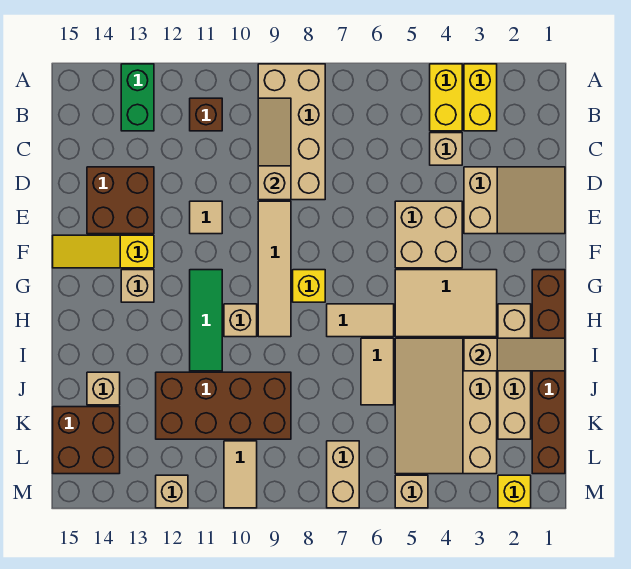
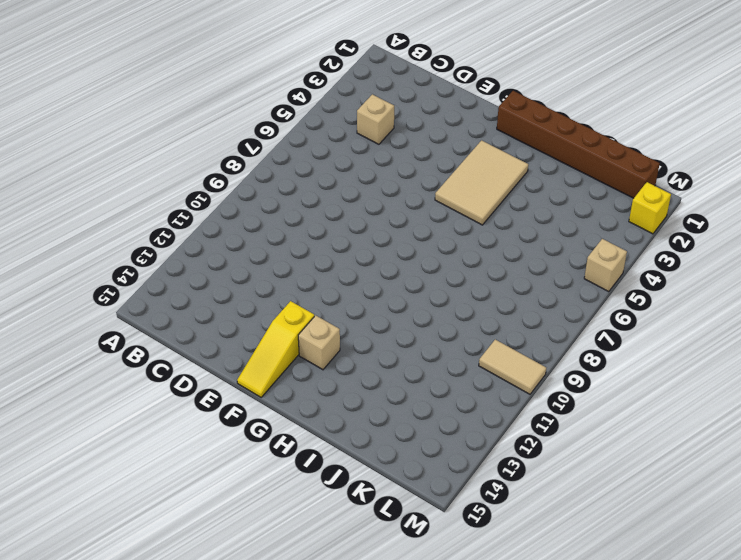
none -> yellow brick A3:B3 level 1
none -> yellow brick A4:B4 level 1
none -> tan brick A8:D9 level 1
none -> green brick A13:B13 level 1

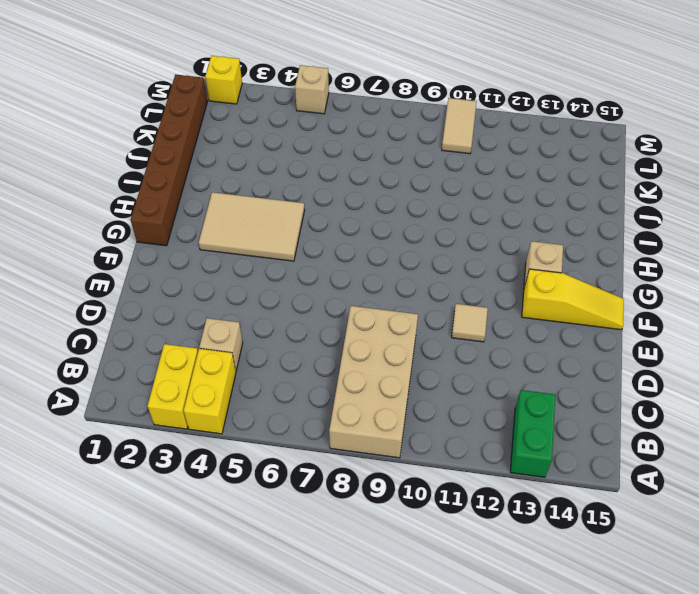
none -> brown brick B11 level 1
none -> tan slope D1:E3 level 1 top 3
none -> brown brick D13:E14 level 1
none -> tan brick E4:F5 level 1

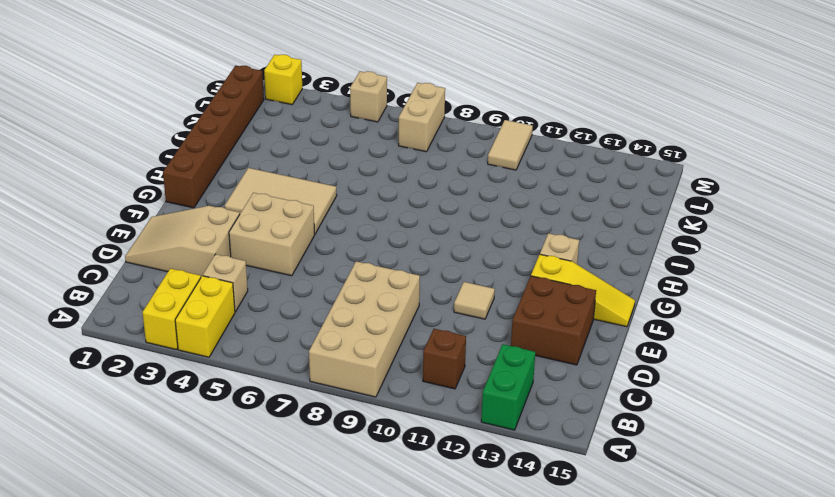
none -> tan tile E9:H9 level 1
none -> yellow brick G8 level 1
none -> green tile G11:I11 level 1
none -> tan brick H2:K2 level 1

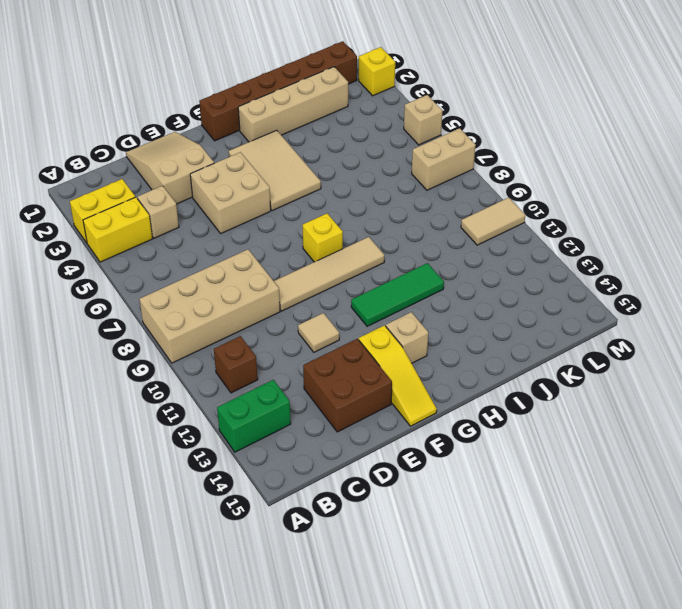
none -> tan tile H6:H7 level 1
none -> tan brick H10 level 1
none -> tan slope I3:L5 level 1 top 3
none -> tan tile I6:J6 level 1

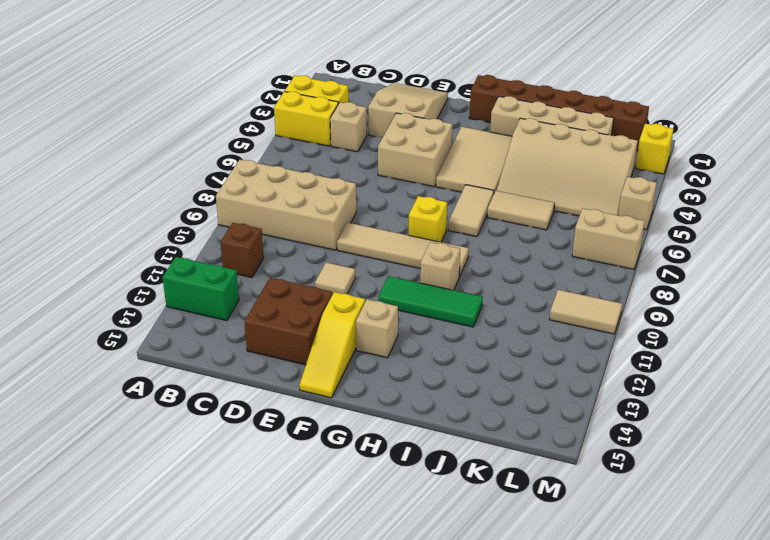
none -> brown brick J9:K12 level 1
none -> tan brick J14 level 1
none -> brown brick K14:L15 level 1
none -> tan brick M12 level 1

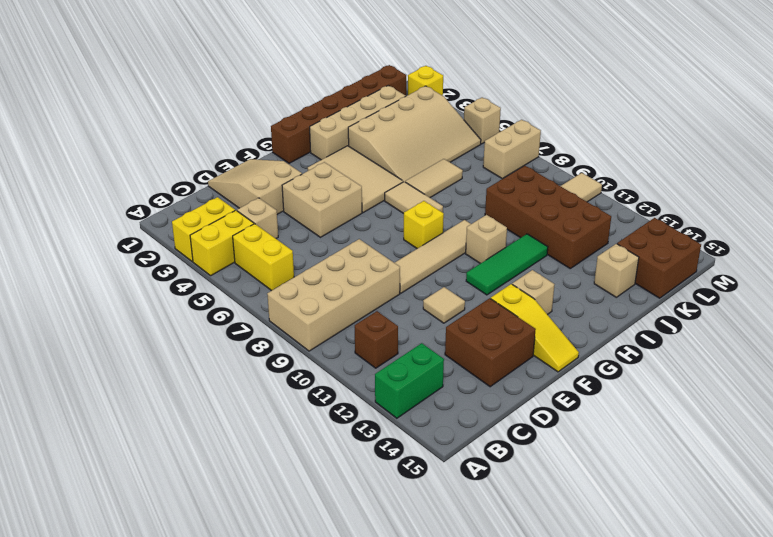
yellow brick B5:B6 level 1 -> none
none -> tan brick M12 level 1
none -> tan slope B9:D9 level 2 top D
none -> tan slope I1:I3 level 2 top 3

